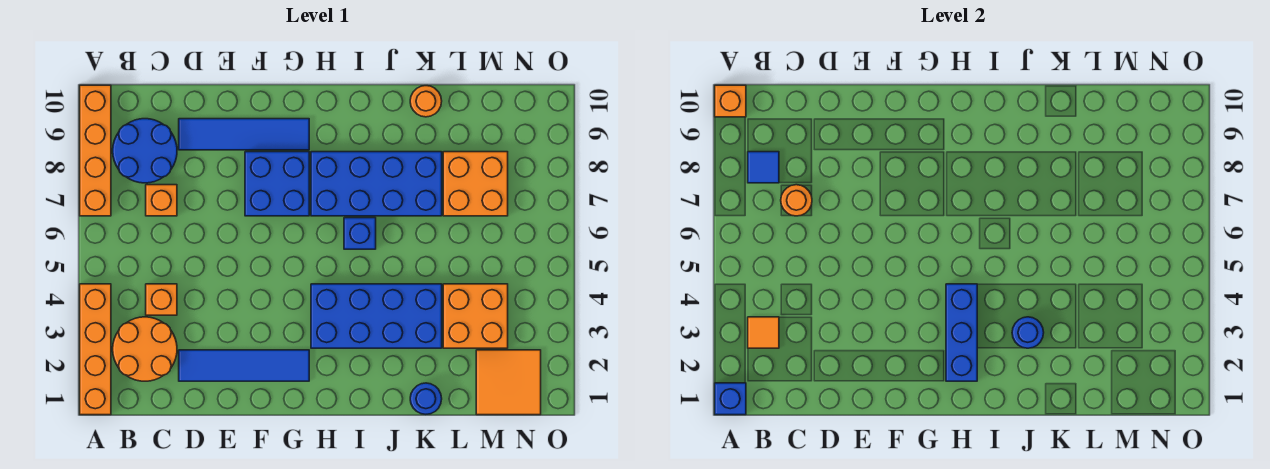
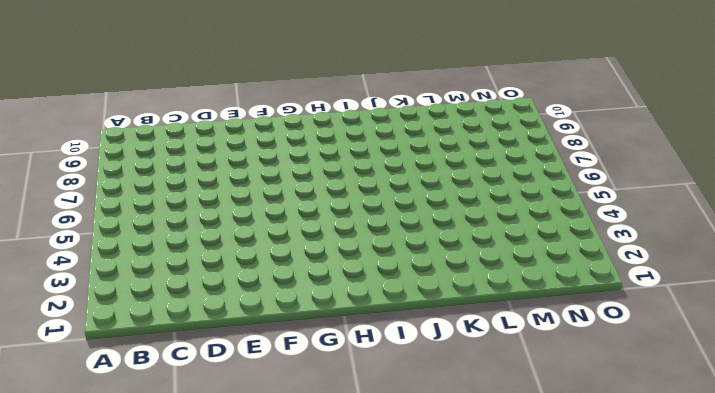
none -> orange brick A1:A4 level 1
none -> orange brick A7:A10 level 1
none -> orange round brick B2:C3 level 1

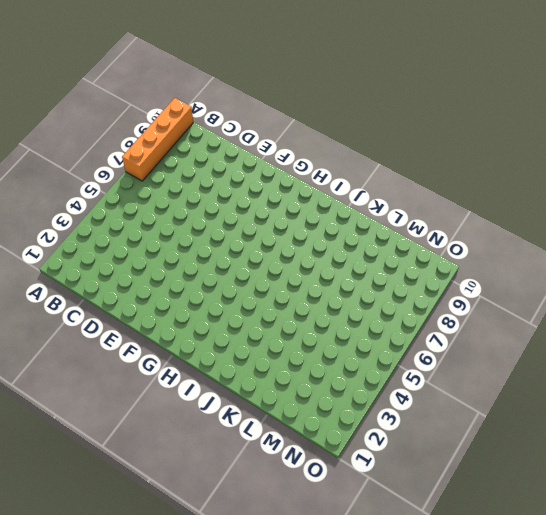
none -> orange brick A1:A4 level 1
none -> orange round brick B2:C3 level 1
none -> blue round brick B8:C9 level 1

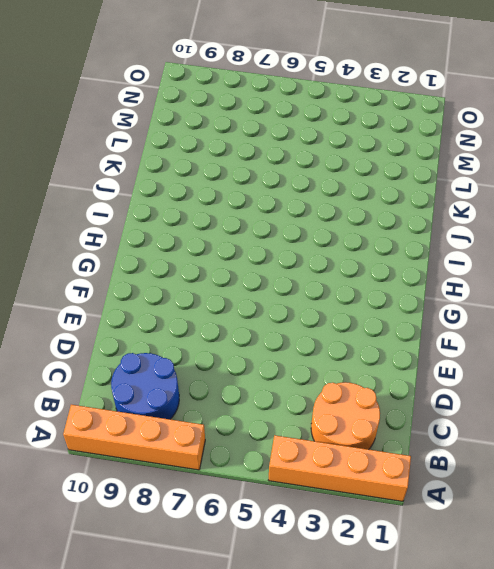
none -> orange brick C4 level 1
none -> orange brick C7 level 1
none -> blue tile D2:G2 level 1

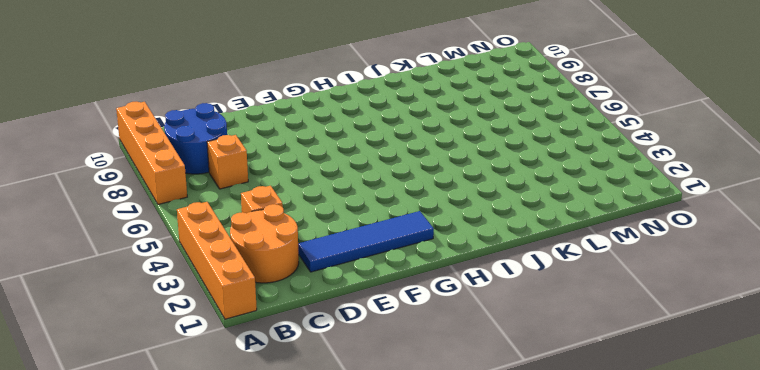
none -> blue tile D9:G9 level 1
none -> blue brick F7:G8 level 1
none -> blue brick H3:K4 level 1

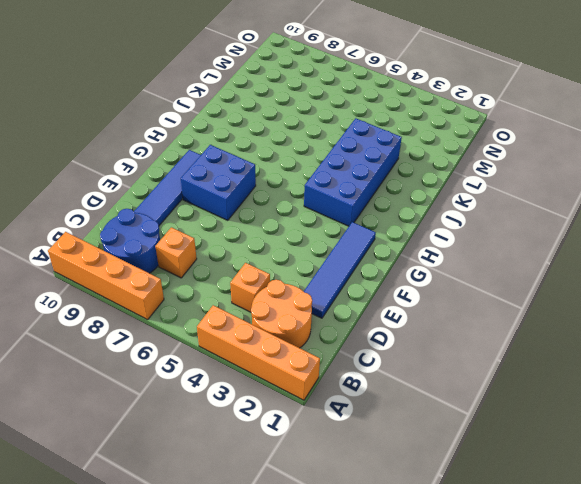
none -> blue brick H7:K8 level 1
none -> blue brick I6 level 1
none -> blue round brick K1 level 1

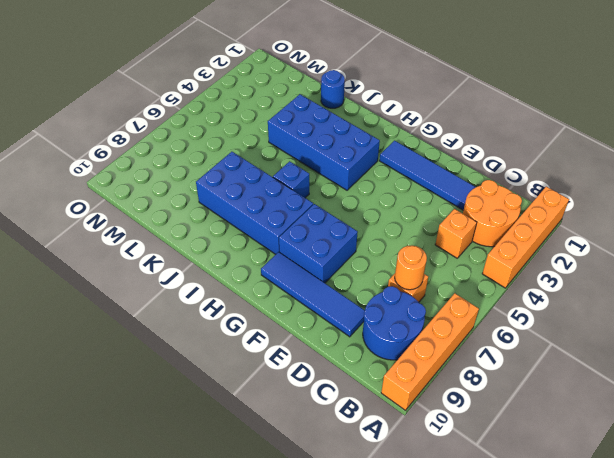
none -> orange round brick K10 level 1
none -> orange brick L3:M4 level 1
none -> orange brick L7:M8 level 1

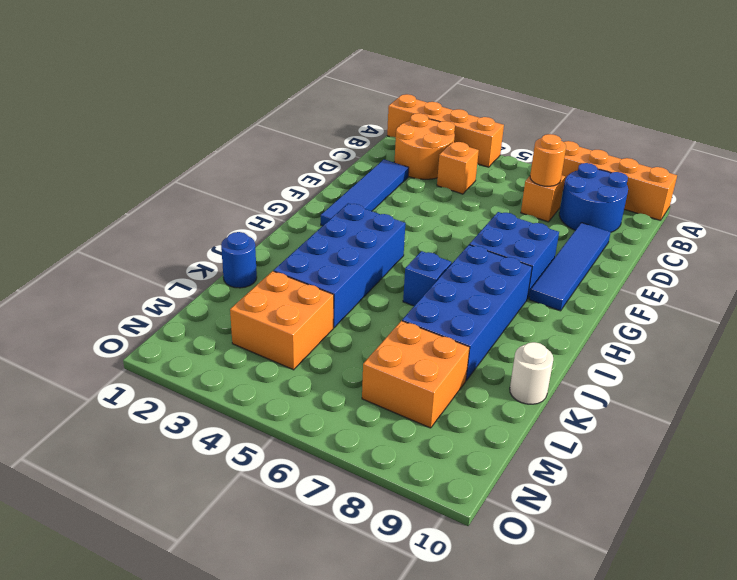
white round brick K10 level 1 -> orange round brick K10 level 1
none -> orange tile M1:N2 level 1
none -> blue brick A1 level 2
none -> orange brick A10 level 2

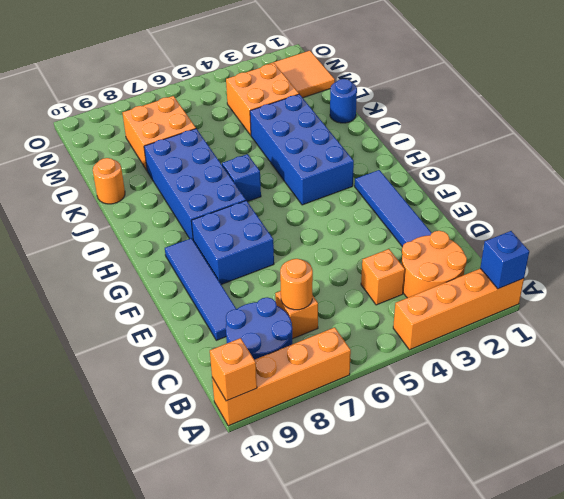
none -> orange tile B3 level 2
none -> blue tile B8 level 2
none -> blue brick H2:H4 level 2

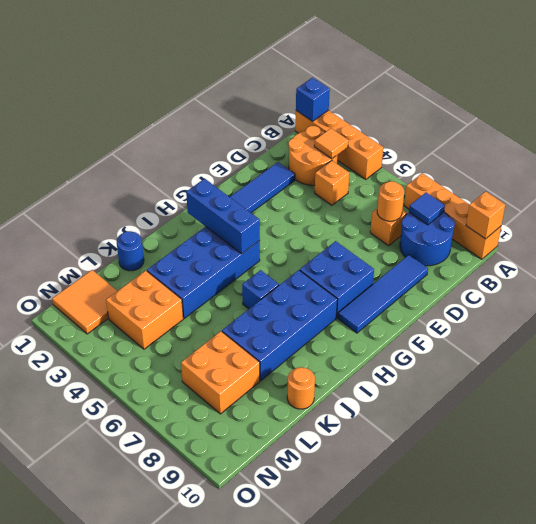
none -> blue round brick J3 level 2

